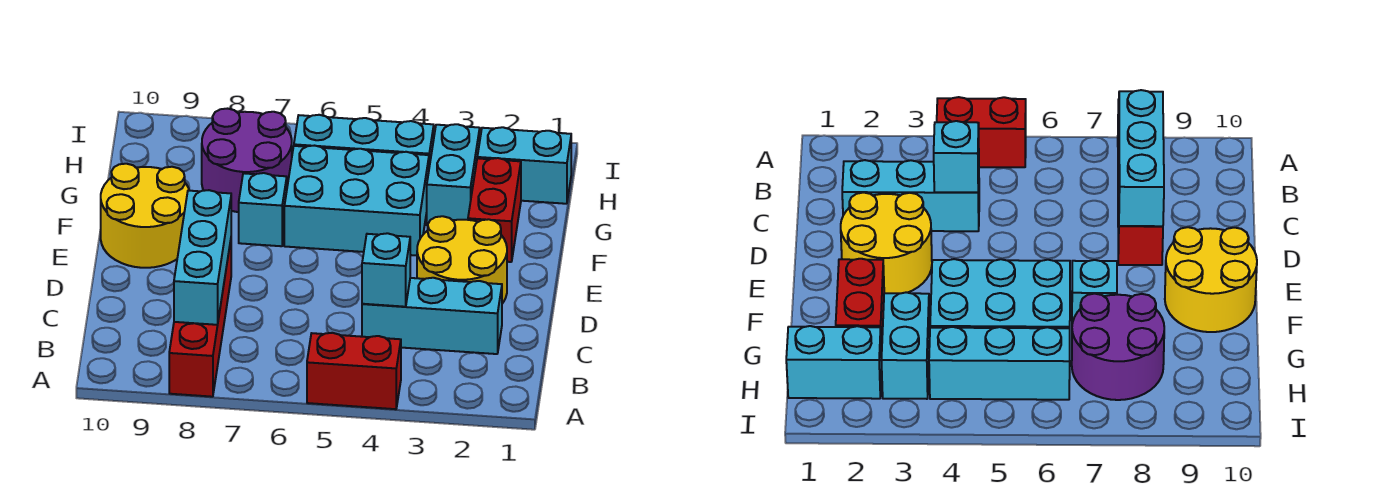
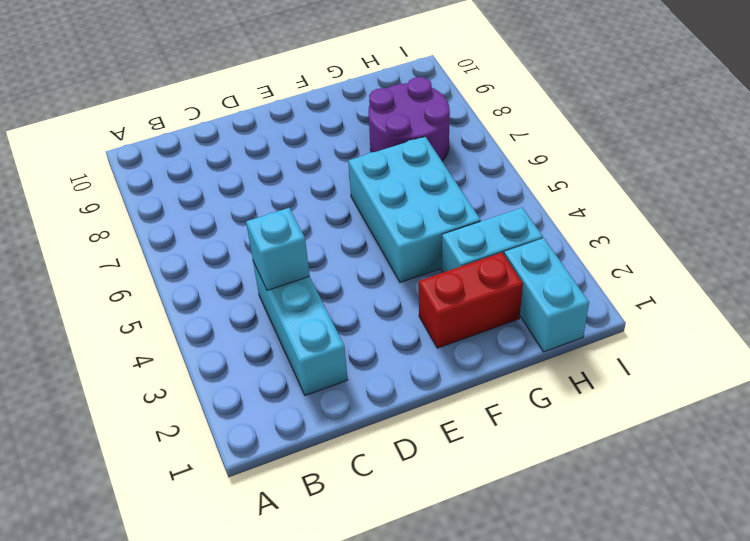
none -> red brick A4:A5 level 1
none -> red brick A8:D8 level 1
none -> yellow round brick D2:E3 level 1

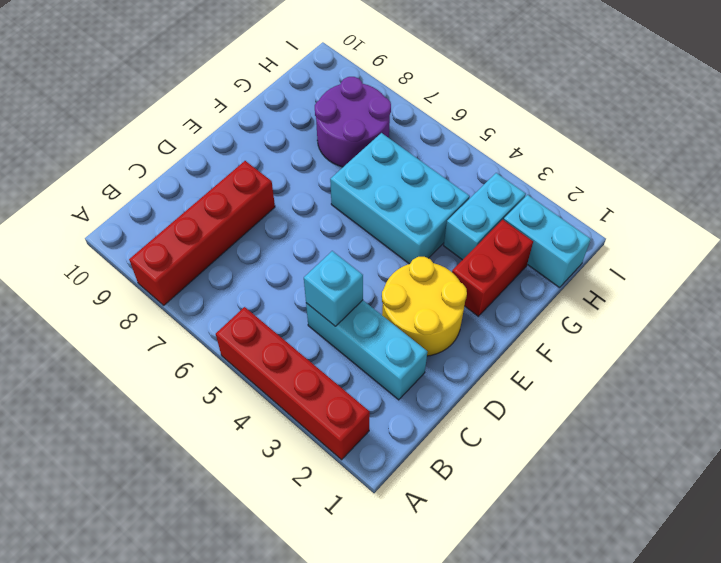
red brick A2:A5 level 1 -> red brick A4:A5 level 1
none -> yellow round brick E9:F10 level 1
none -> cyan brick F7 level 1
none -> cyan brick H4:H6 level 1

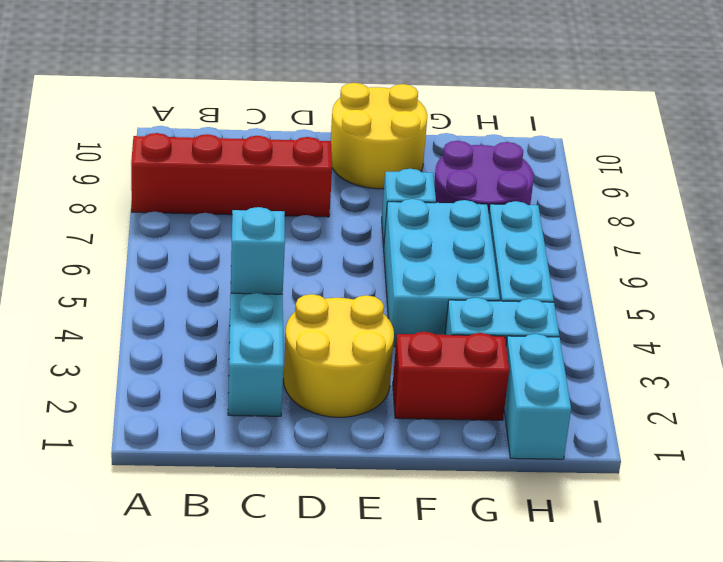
none -> red brick A4:A5 level 1
none -> cyan brick B8:D8 level 2

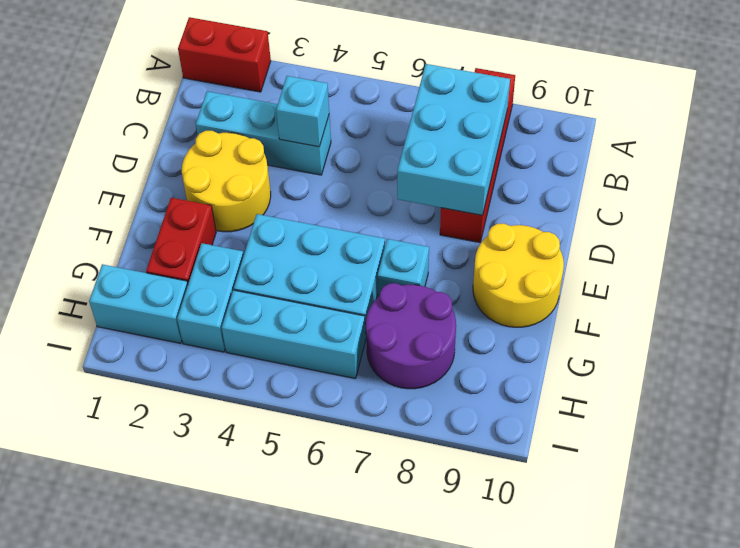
red brick A1:A2 level 1 -> red brick A4:A5 level 1
cyan brick B7:D8 level 2 -> cyan brick B8:D8 level 2

